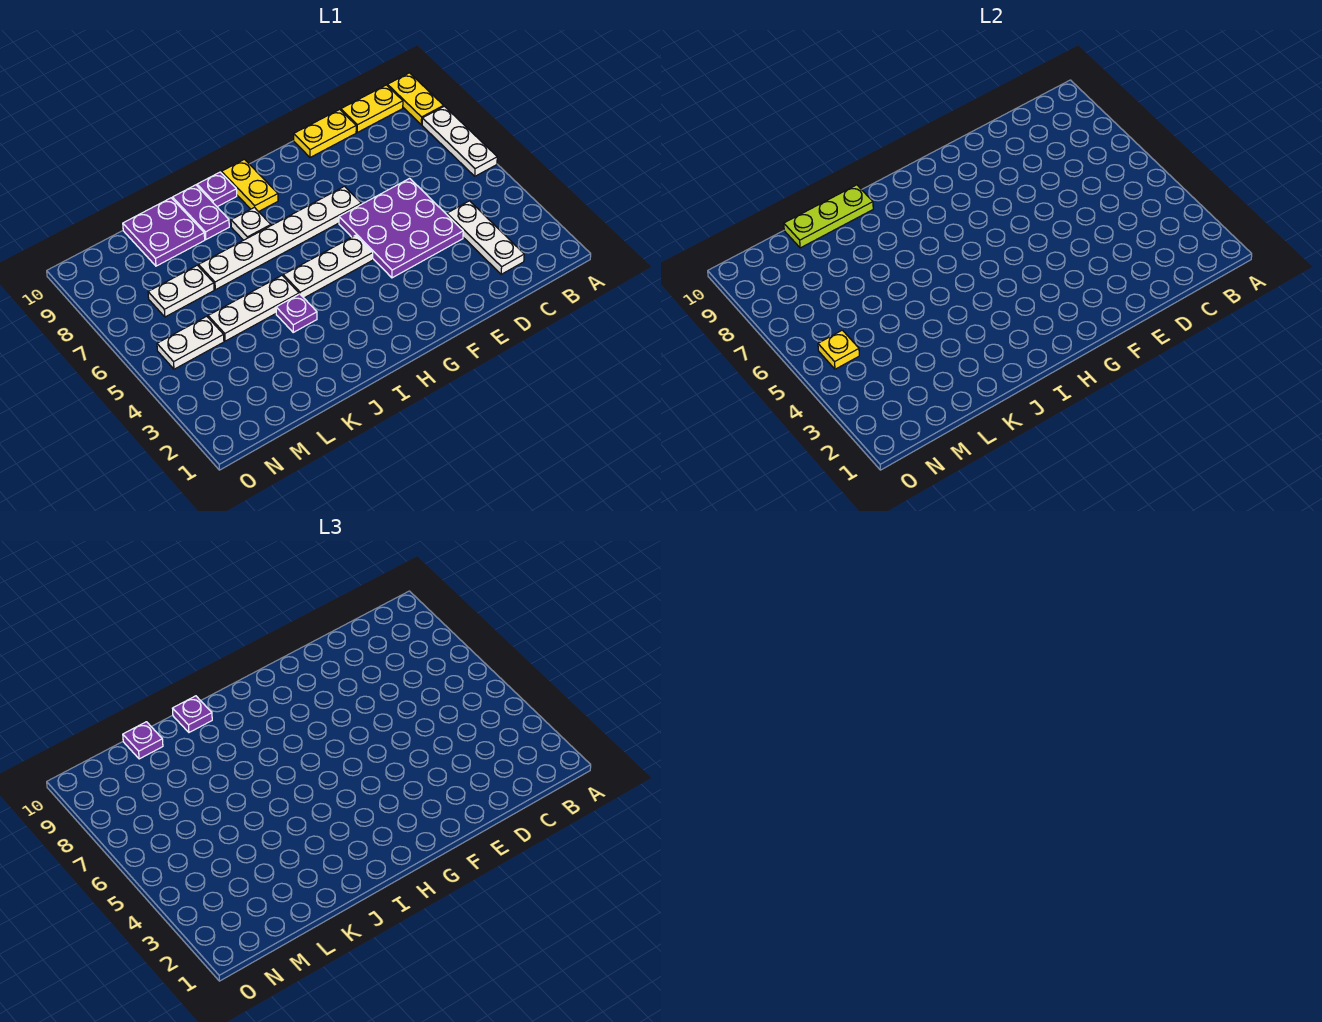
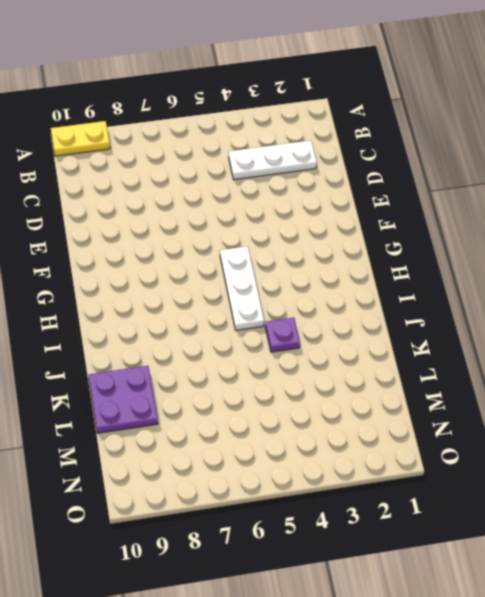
none -> white plate A6:A8 level 1
none -> yellow plate B10:C10 level 1
none -> purple plate D4:F6 level 1

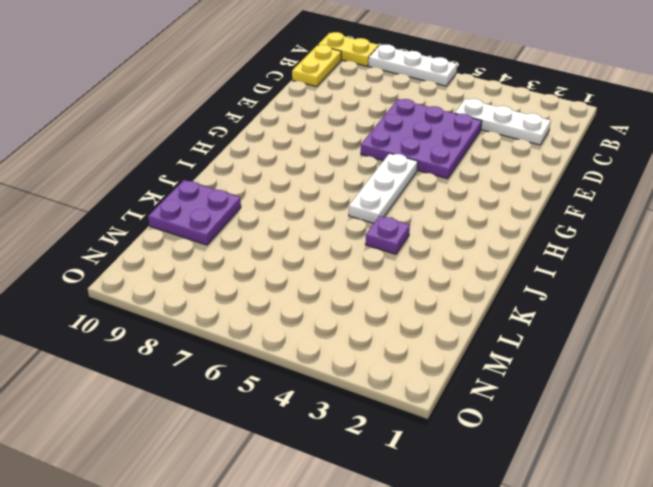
none -> yellow plate D10:E10 level 1
none -> white plate F7:K7 level 1
none -> yellow plate H9:H10 level 1

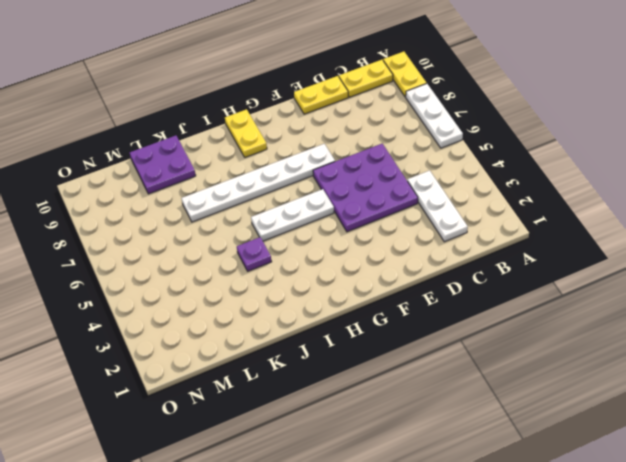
none -> white plate I8 level 1
none -> purple plate I10 level 1
none -> white plate J5:L5 level 1

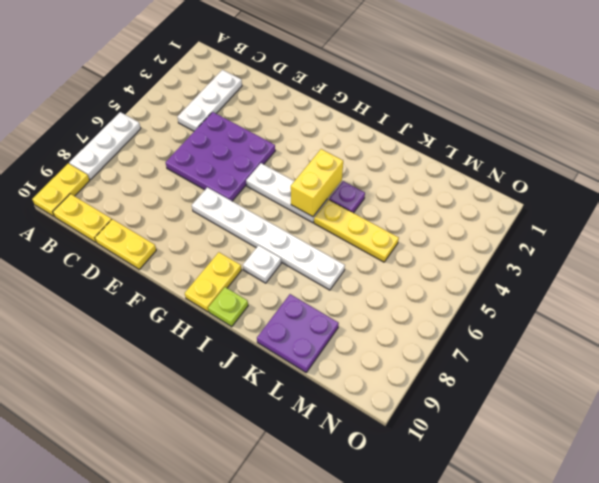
yellow brick I4:I5 level 2 -> none
lime plate I10 level 1 -> purple plate I10 level 1
yellow plate J5:L5 level 1 -> white plate J5:L5 level 1
none -> purple plate J9:J10 level 1
none -> white plate L7:M7 level 1
none -> white plate M5:N5 level 1

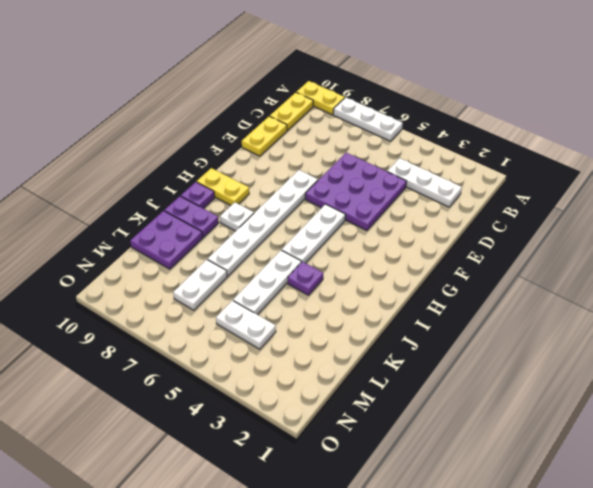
white plate M4:M5 level 1 -> white plate M5:N5 level 1
none -> lime plate J10:L10 level 2
none -> yellow plate N5 level 2
none -> purple plate J10 level 3

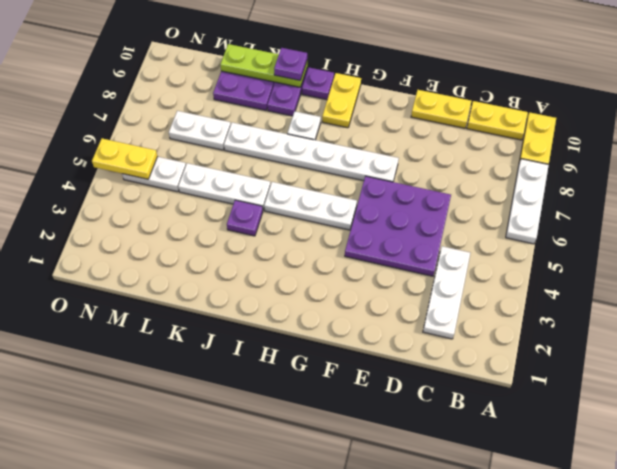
yellow plate N5:O5 level 2 -> yellow plate N5 level 2
none -> purple plate L10 level 3

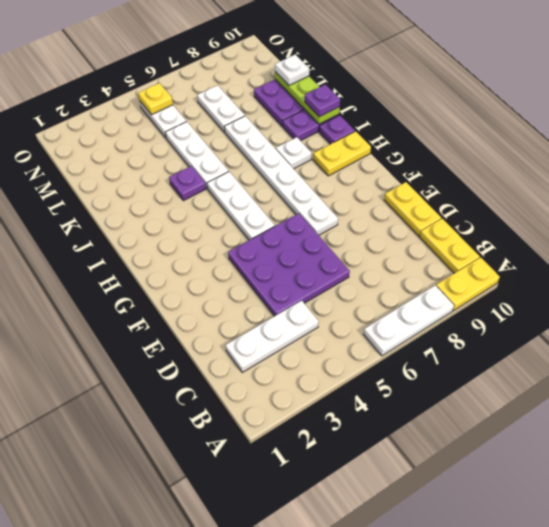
white plate L10 level 3 -> purple plate L10 level 3

